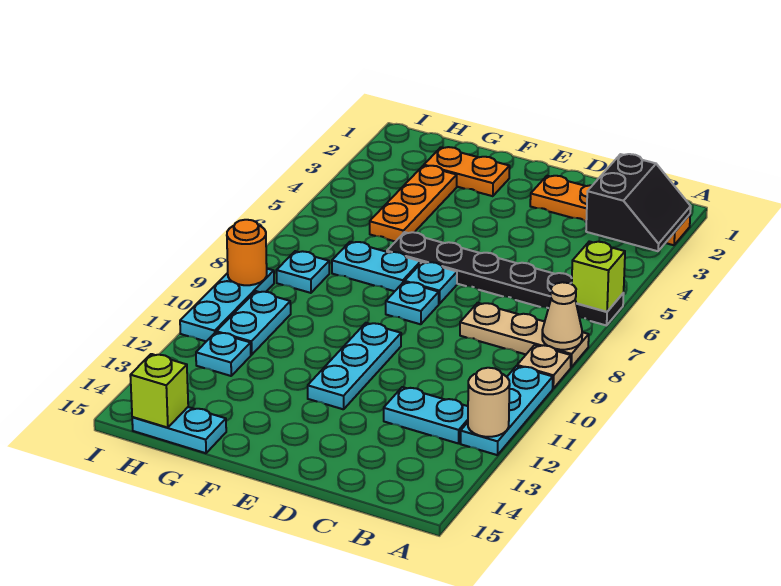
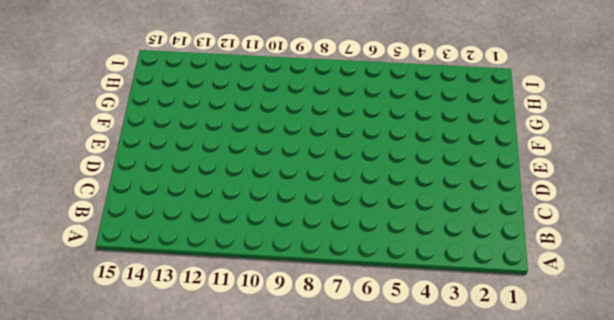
none -> orange plate A2:D2 level 1
none -> black plate A6:F6 level 1
none -> tan plate A8:C8 level 1

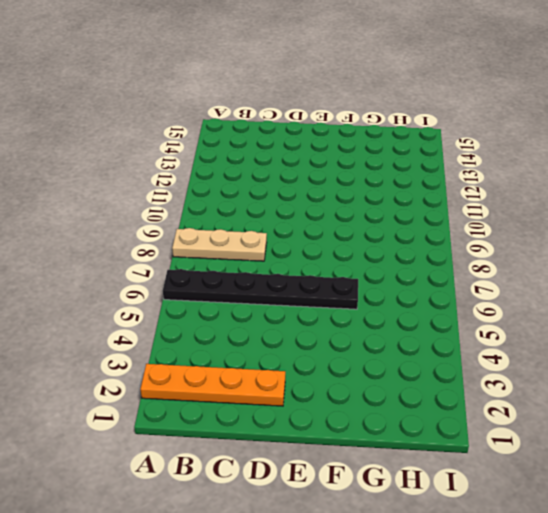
none -> tan plate A9 level 1
none -> cyan plate A10:A12 level 1
none -> cyan plate B12:C12 level 1

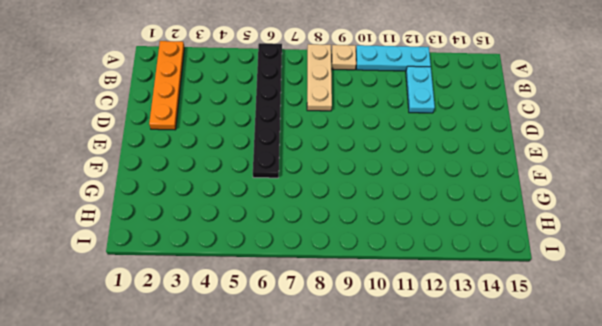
none -> cyan plate E7 level 1
none -> cyan plate E8 level 1
none -> cyan plate E10:E12 level 1

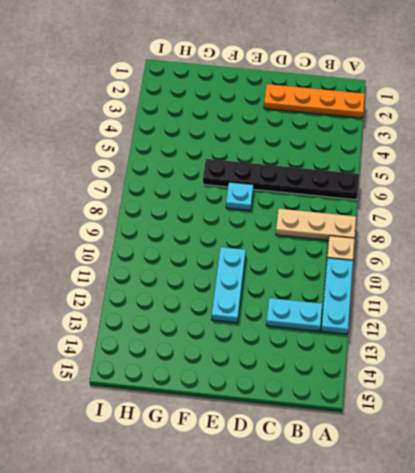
none -> cyan plate E8 level 1
none -> orange plate F2:G2 level 1
none -> cyan plate F7:G7 level 1

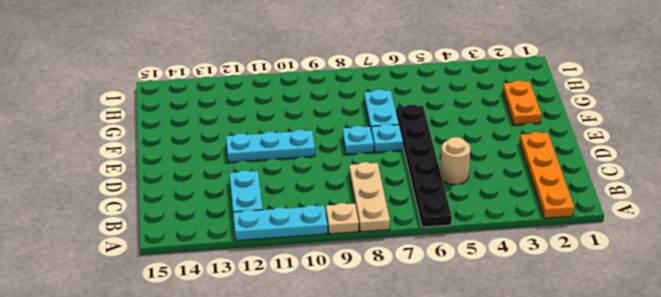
tan round brick C5 level 1 -> tan round brick A12 level 2
none -> orange plate G3:G5 level 1
none -> cyan plate G15:H15 level 1
none -> cyan plate H8 level 1

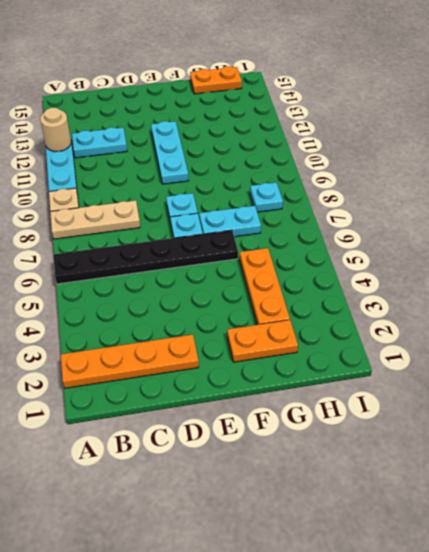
orange plate G15:H15 level 1 -> cyan plate G15:H15 level 1
none -> cyan plate H10:H11 level 1
none -> cyan plate H12 level 1
none -> cyan plate I9:I11 level 1

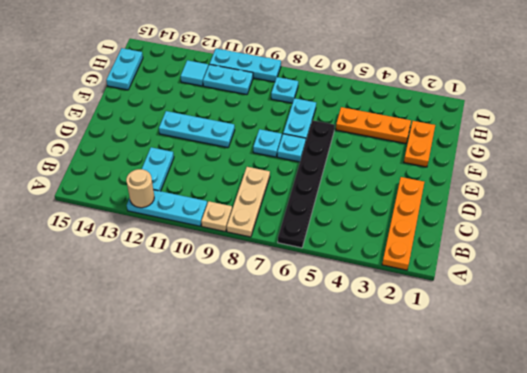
cyan tile H12 level 1 -> cyan plate H12 level 1
none -> black slope A2:B3 level 2 top B
none -> lime brick A6 level 2
none -> tan cone A8 level 2

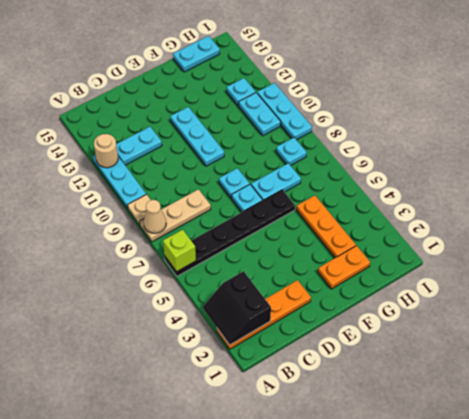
none -> lime brick H15 level 2
none -> orange round brick I9 level 2

